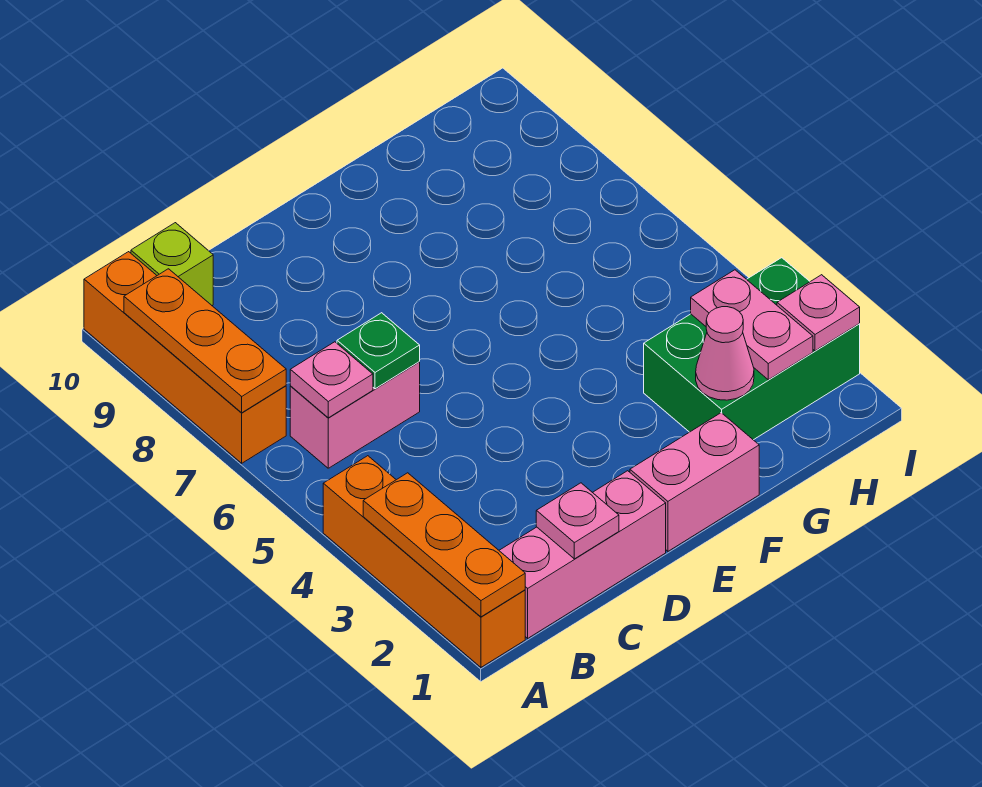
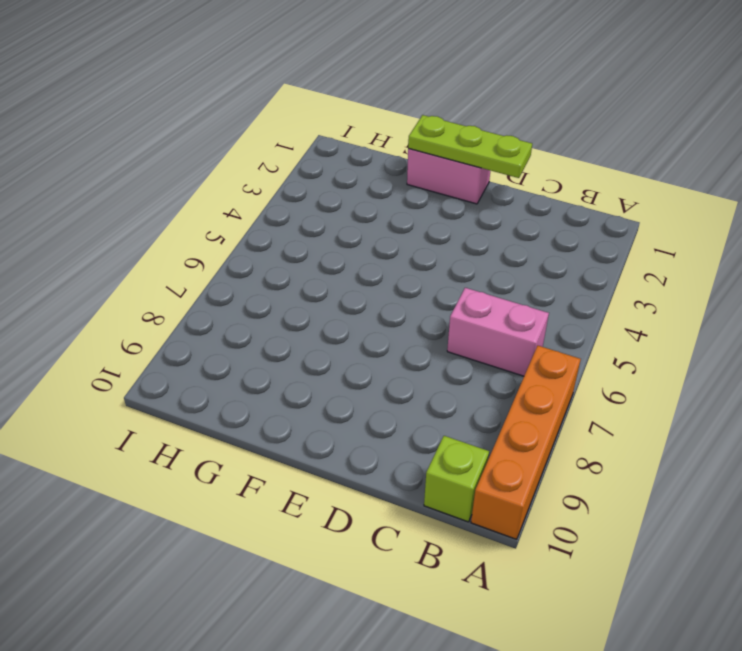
lime plate D1:F1 level 2 -> none
none -> orange brick A1:A4 level 1
none -> pink brick B1:D1 level 1
none -> green brick G2:I3 level 1

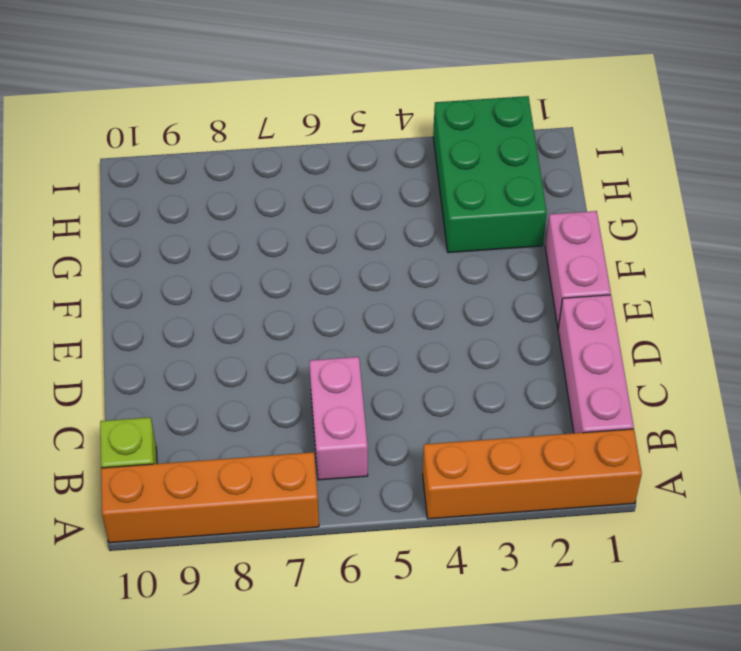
none -> orange plate A1:A3 level 2
none -> orange plate A7:A9 level 2
none -> pink plate B6 level 2

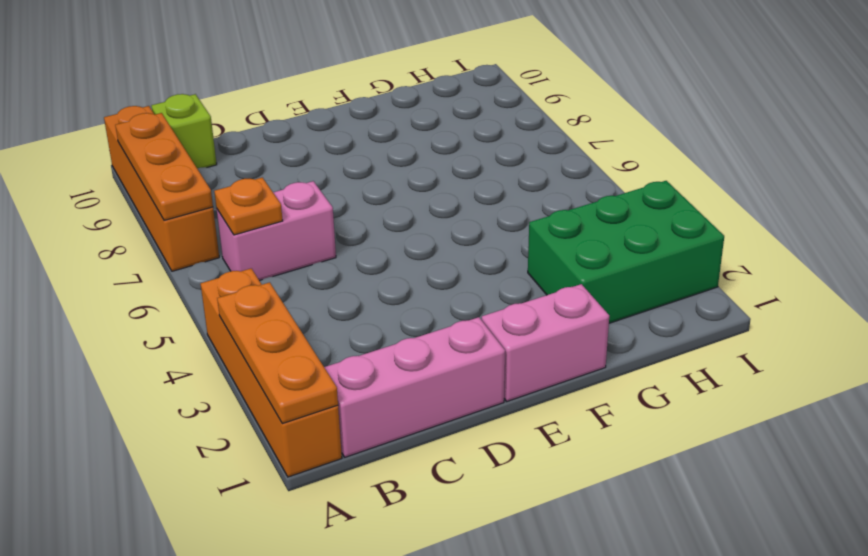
orange plate B6 level 2 -> pink plate B6 level 2
none -> pink plate C1 level 2
none -> green plate C6 level 2
none -> pink cone G2 level 2

